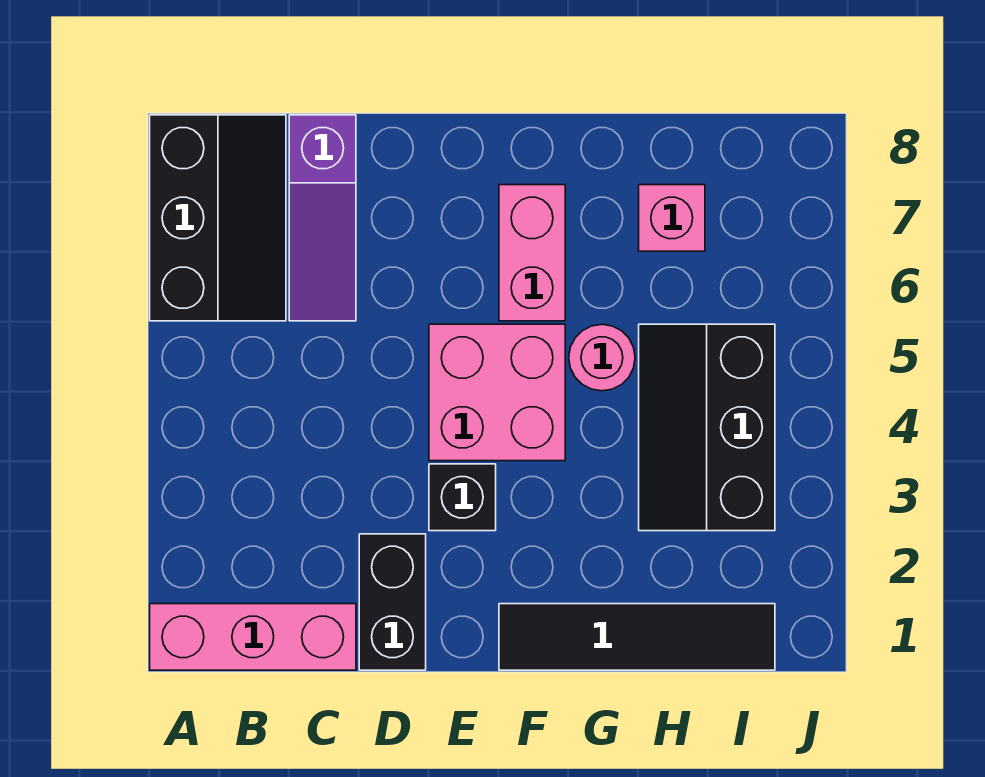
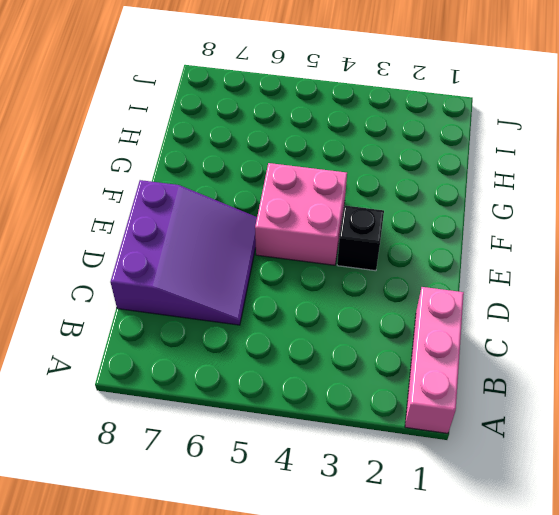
purple slope C6:E8 level 1 top 8 -> purple slope C6:C8 level 1 top 8
none -> black slope A6:B8 level 1 top A
none -> black brick D1:D2 level 1

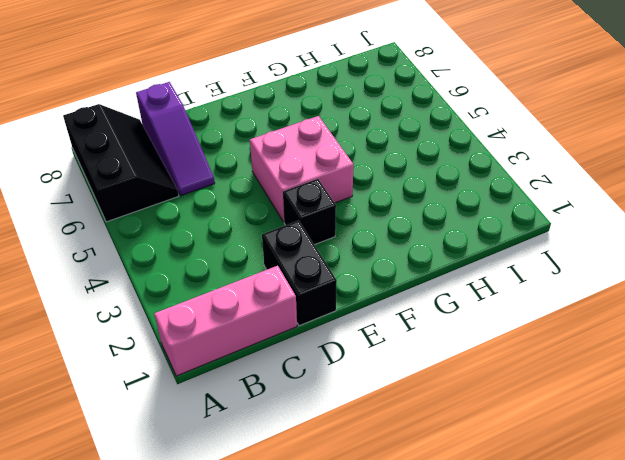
none -> black tile F1:I1 level 1
none -> pink brick F6:F7 level 1

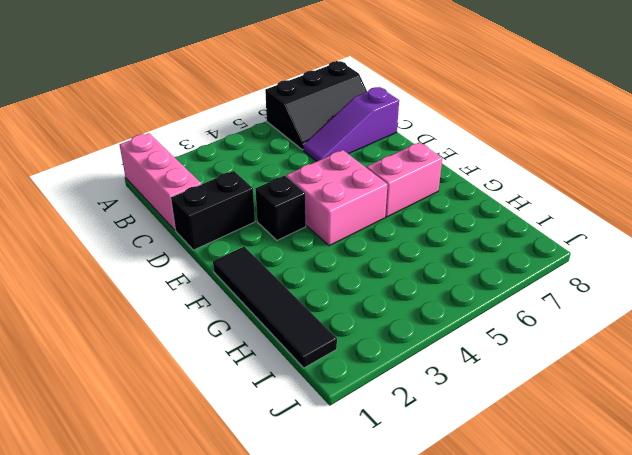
none -> pink round brick G5 level 1
none -> black slope H3:I5 level 1 top I

